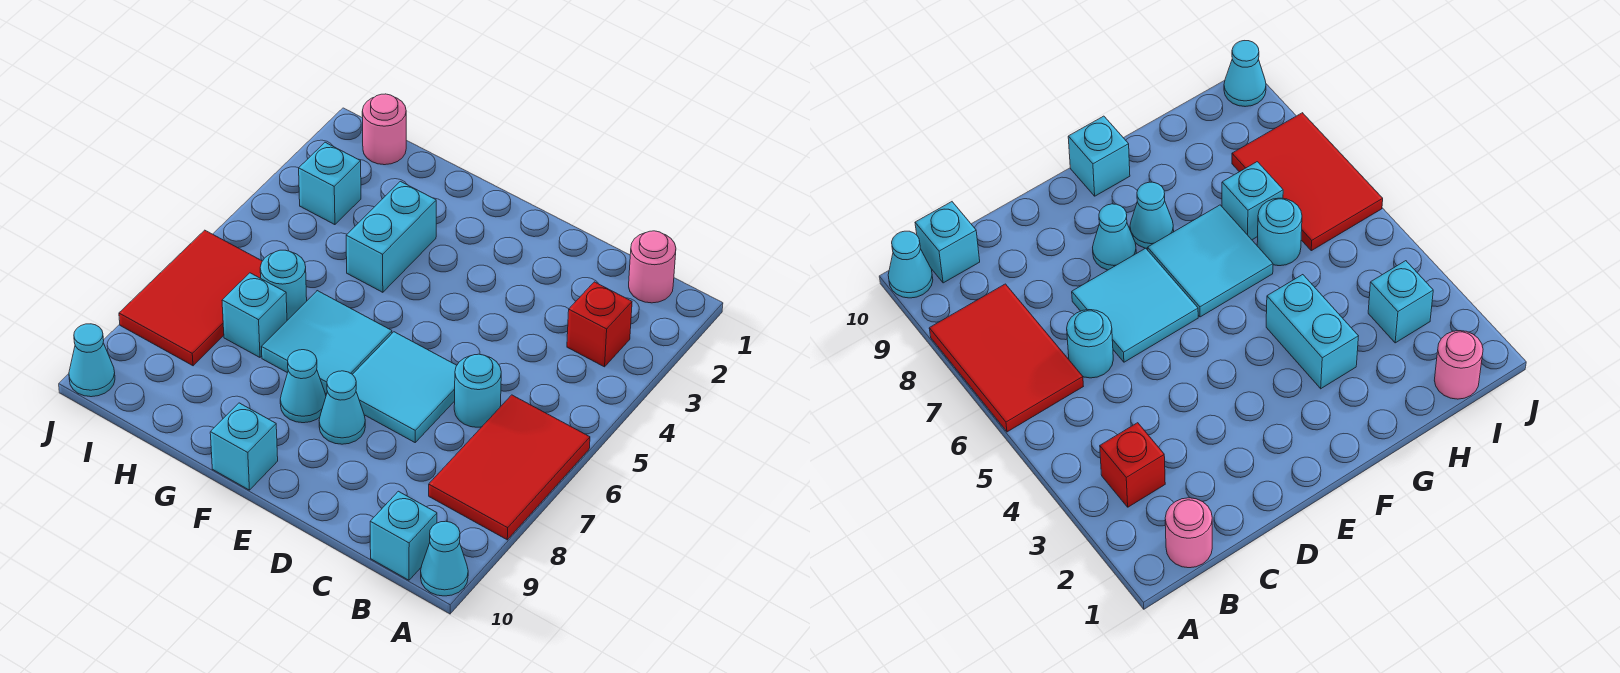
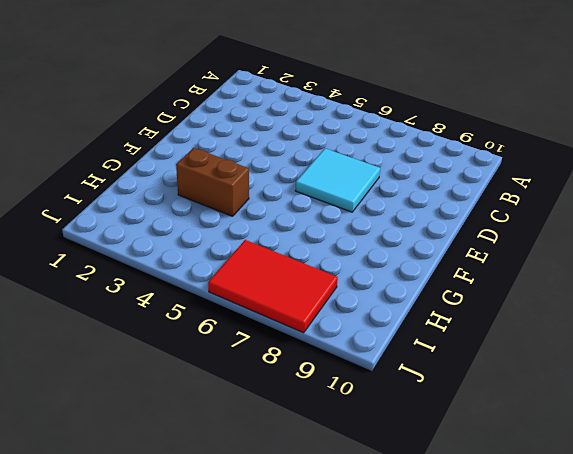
brown brick G3:G4 level 1 -> cyan brick G3:G4 level 1
none -> red tile A6:B8 level 1
none -> cyan cone A10 level 1
none -> pink round brick B1 level 1

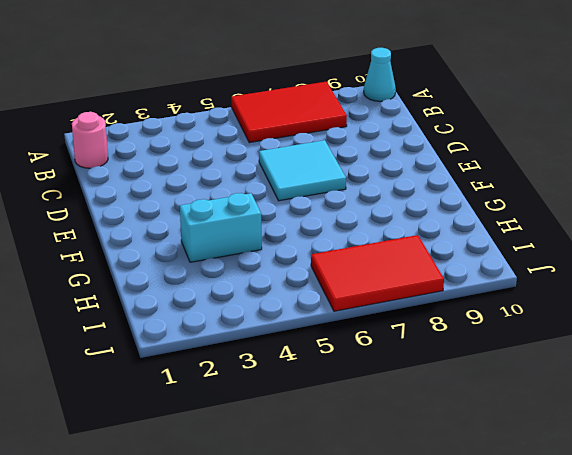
none -> red brick B3 level 1
none -> cyan brick B10 level 1
none -> cyan round brick C6 level 1

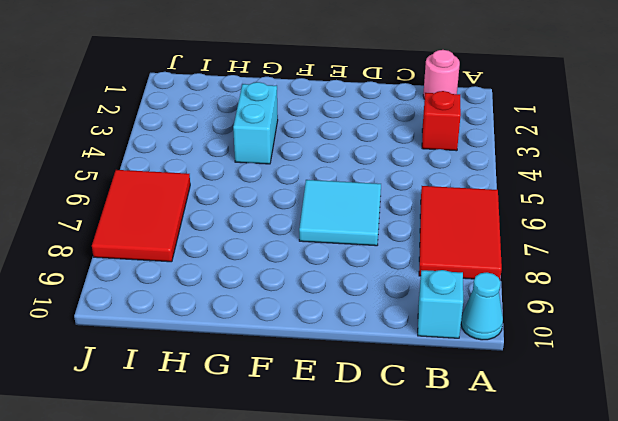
none -> cyan round brick C6 level 1
none -> cyan cone E8 level 1
none -> cyan tile F6:G7 level 1

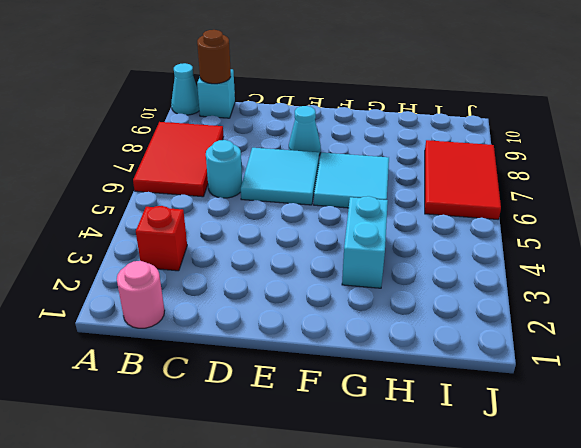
brown round brick B10 level 2 -> none
none -> cyan cone F8 level 1
none -> cyan brick F10 level 1
none -> cyan round brick H6 level 1

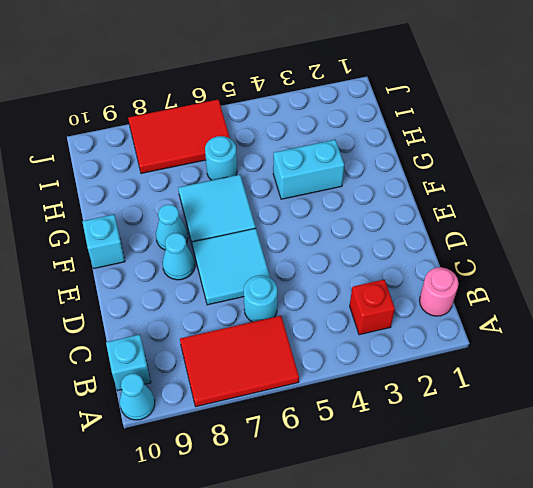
none -> cyan brick H7 level 1
none -> pink round brick I1 level 1
none -> cyan brick I3 level 1

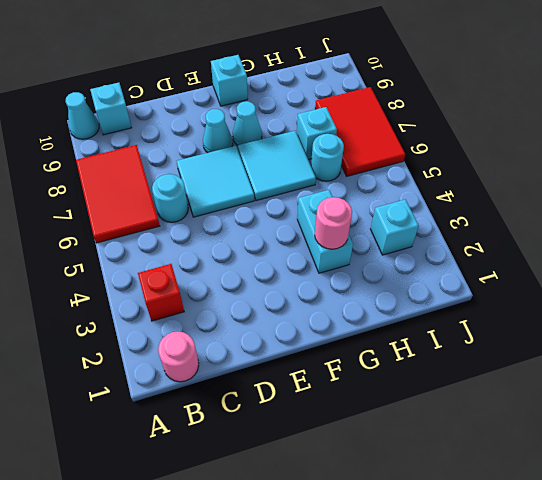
pink round brick G3 level 2 -> pink round brick I1 level 1
none -> cyan cone J10 level 1

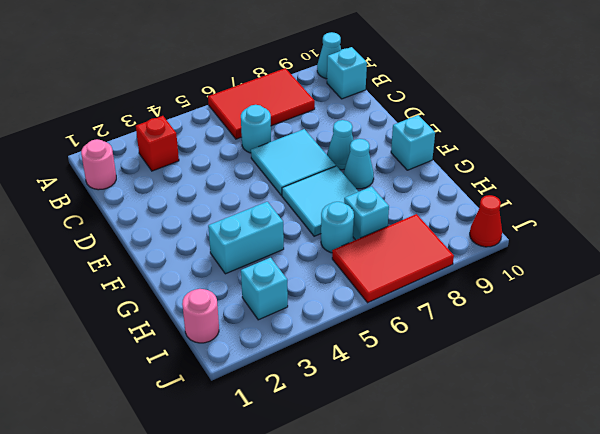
red cone J10 level 1 -> cyan cone J10 level 1

